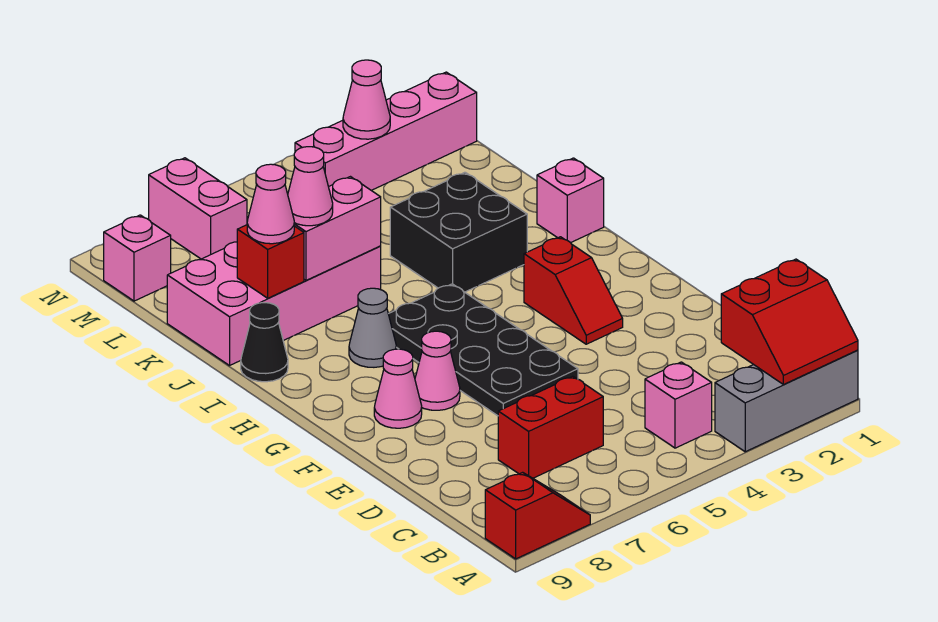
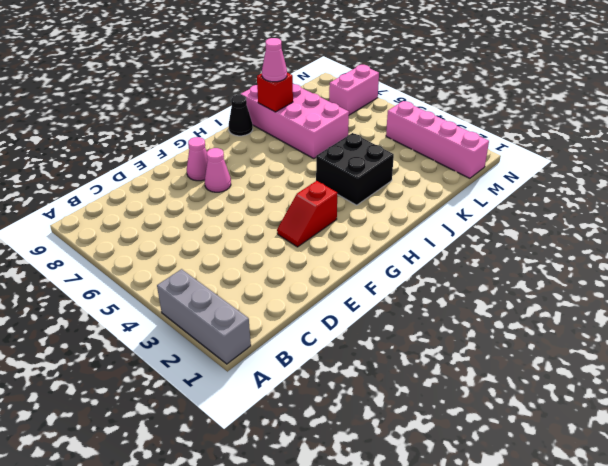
none -> red slope A8:A9 level 1 top 9
none -> pink brick B4 level 1
none -> red brick C6:C7 level 1

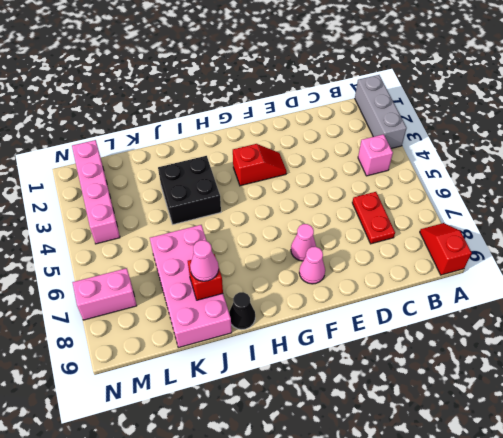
red plate C6:C7 level 1 -> red brick C6:C7 level 1
none -> black plate E5:H6 level 1
none -> grey cone H7 level 1
none -> pink brick I1 level 1

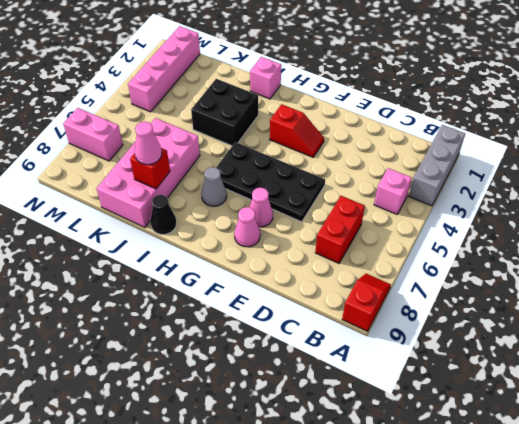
none -> pink brick M9 level 1
none -> red slope A1:B2 level 2 top B
none -> pink brick J6:J7 level 2

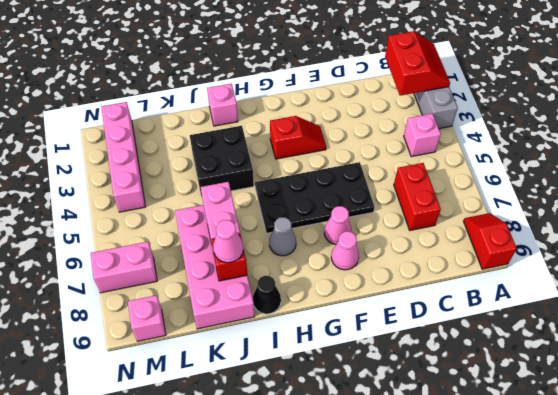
none -> pink cone M3 level 2
none -> pink cone J7 level 3

